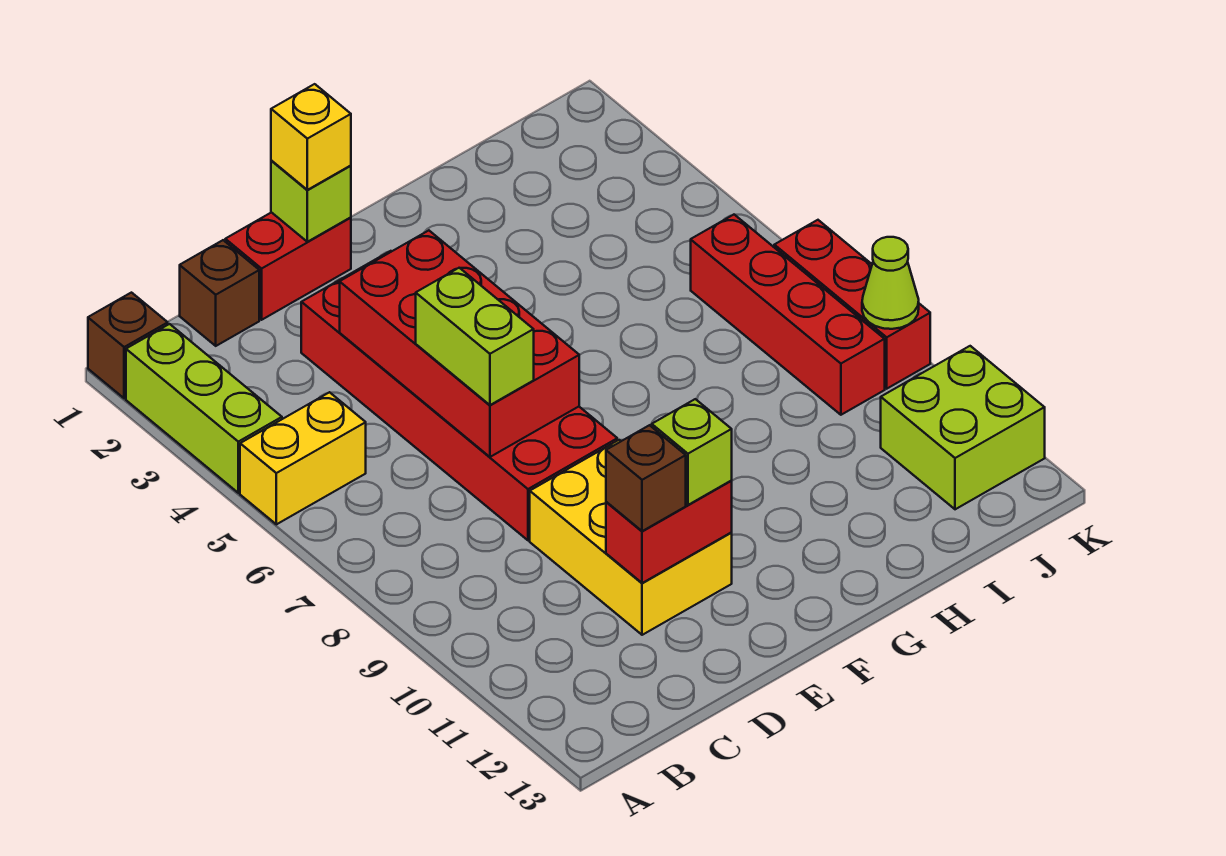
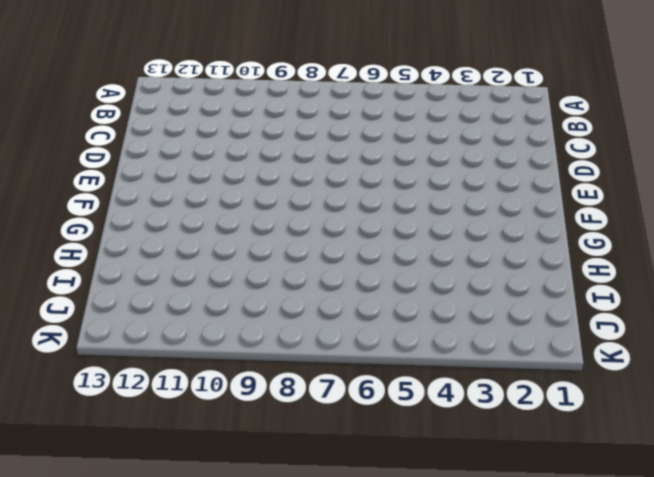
none -> brown brick A1 level 1
none -> lime brick A2:A4 level 1
none -> yellow brick A5:B5 level 1

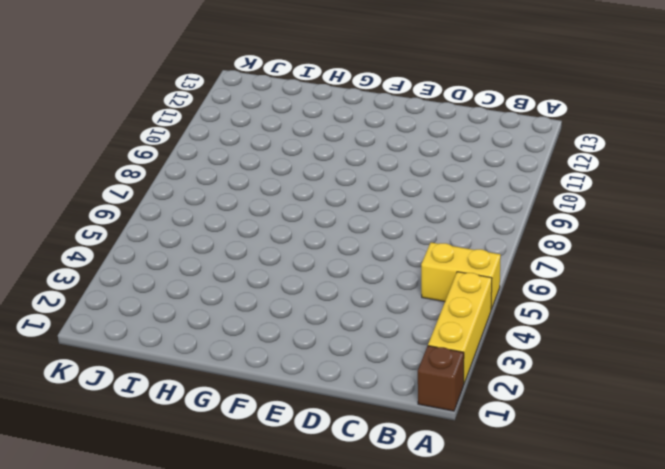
yellow brick A2:A4 level 1 -> lime brick A2:A4 level 1
none -> brown brick C1 level 1
none -> red brick D1:E1 level 1
none -> red brick D3:E8 level 1

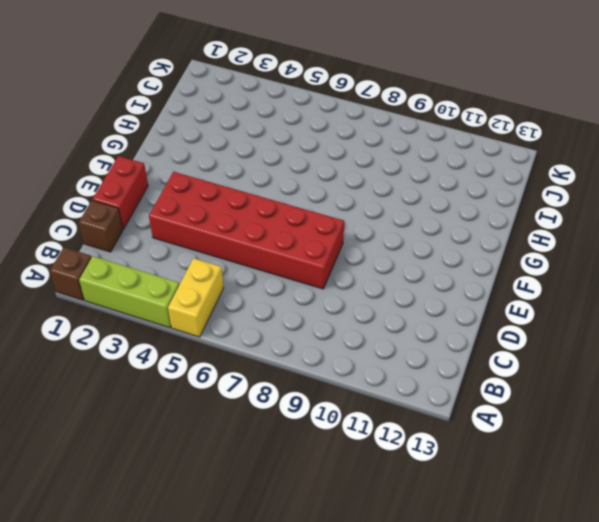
none -> yellow brick D9:E11 level 1
none -> red brick J6:J9 level 1
none -> lime brick J11:K12 level 1

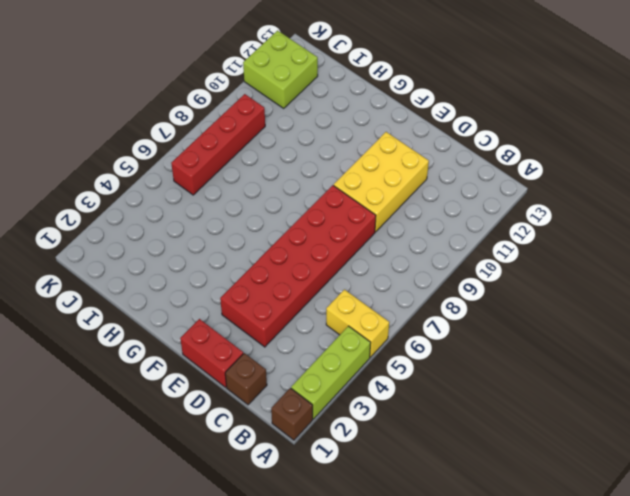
none -> red brick K7:K9 level 1
none -> red brick D4:E7 level 2
none -> red brick D11:E11 level 2

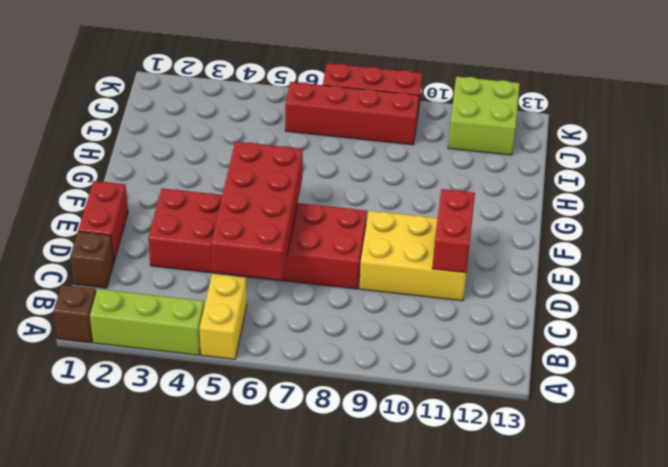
red brick C5:F6 level 2 -> red brick D4:E7 level 2
none -> lime brick E1 level 2
none -> lime cone K9 level 2
none -> lime brick D6:D7 level 3

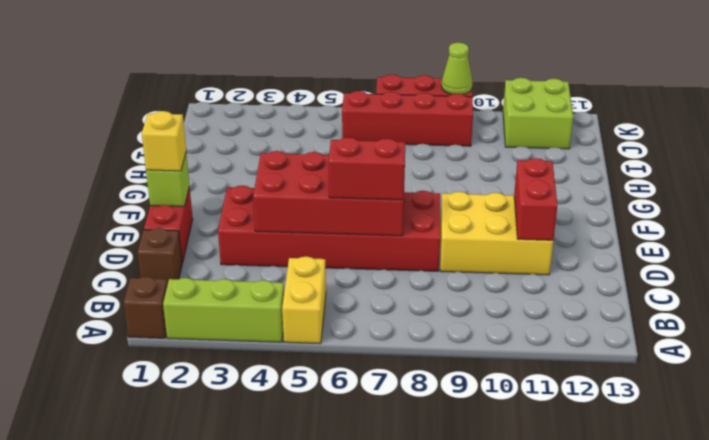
red brick D6:D7 level 3 -> lime brick D6:D7 level 3
none -> brown brick D11 level 3
none -> lime brick E11 level 3

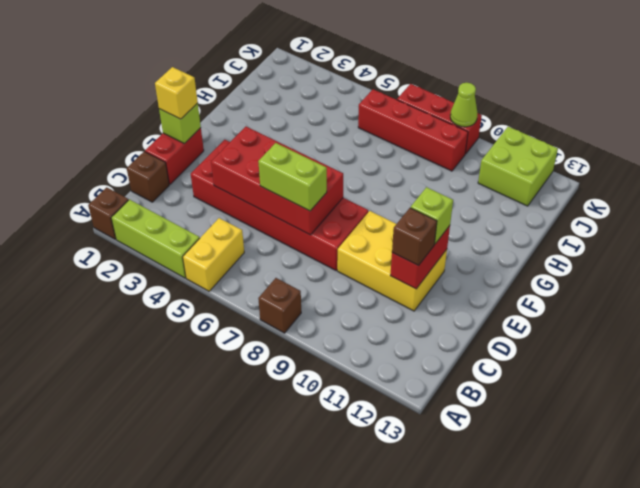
brown brick A8 level 1 -> none

